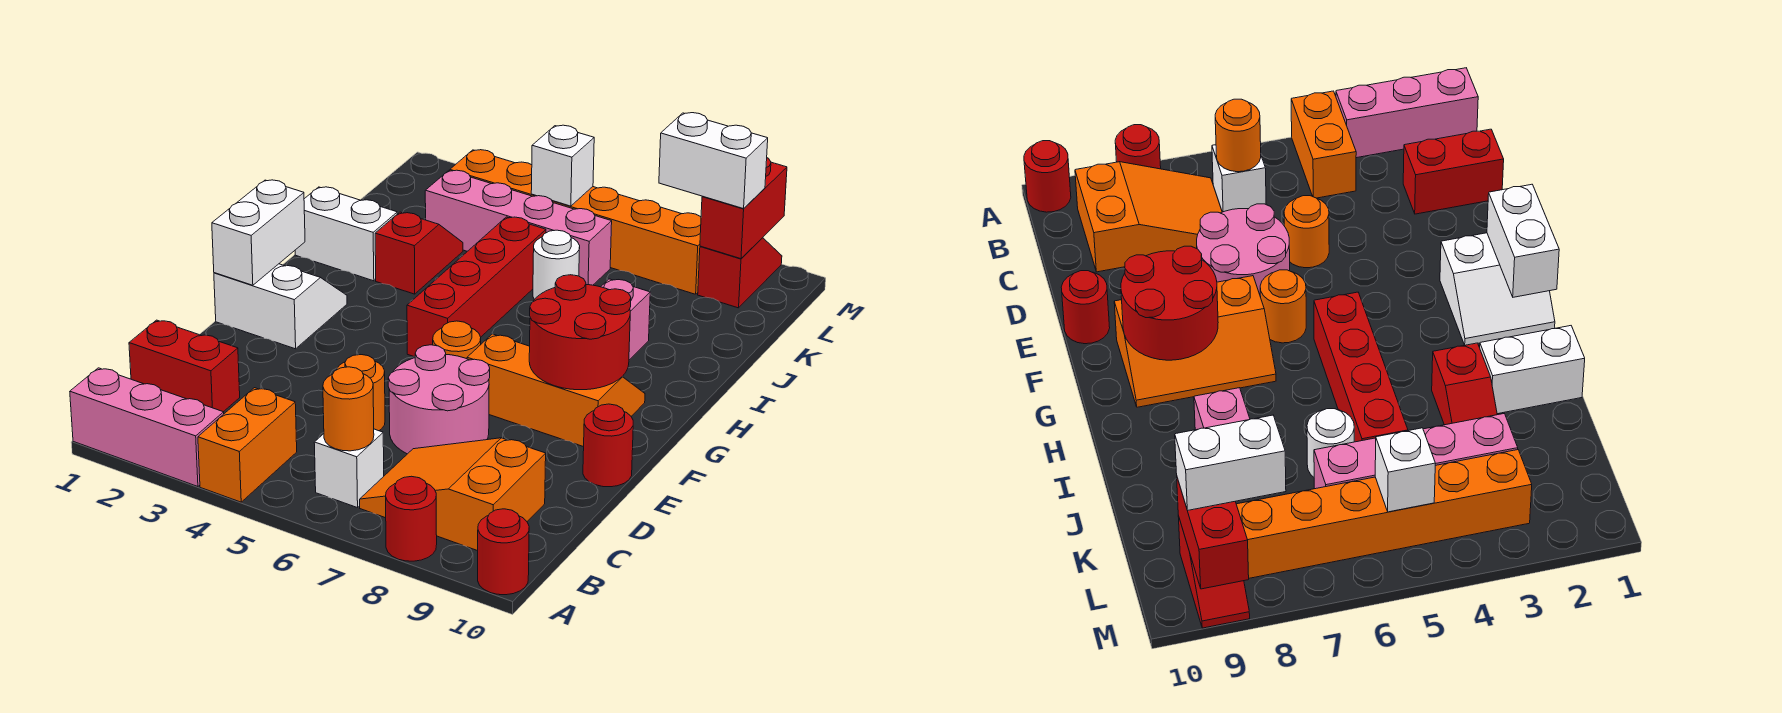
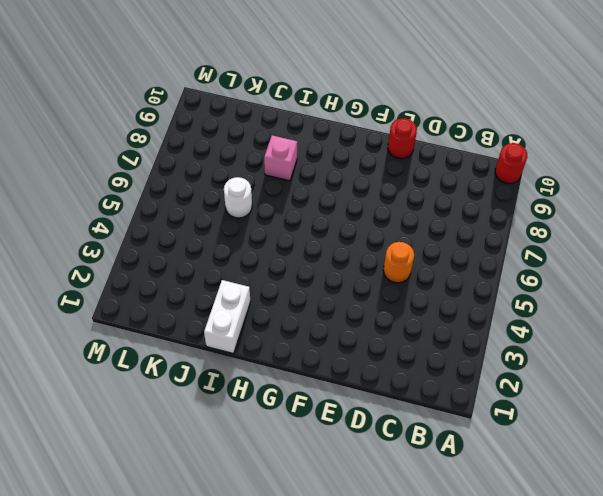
none -> pink brick A1:A3 level 1
none -> orange brick A4:B4 level 1
none -> red round brick A8 level 1

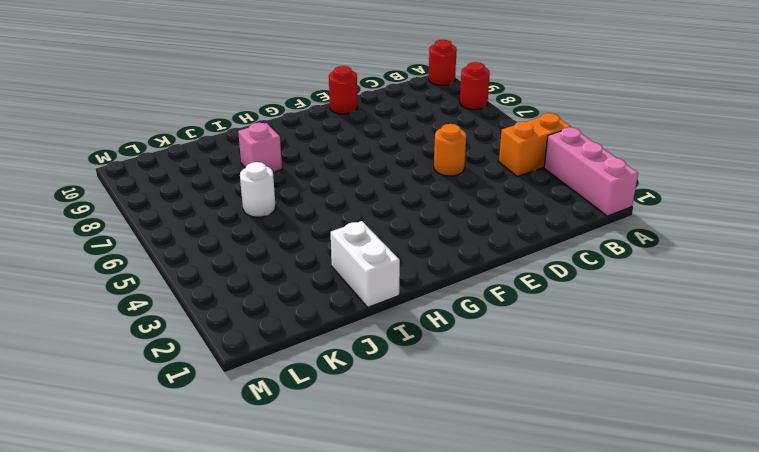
none -> white brick B6 level 1
none -> orange slope B7:C9 level 1 top 9
none -> red brick C1:C2 level 1

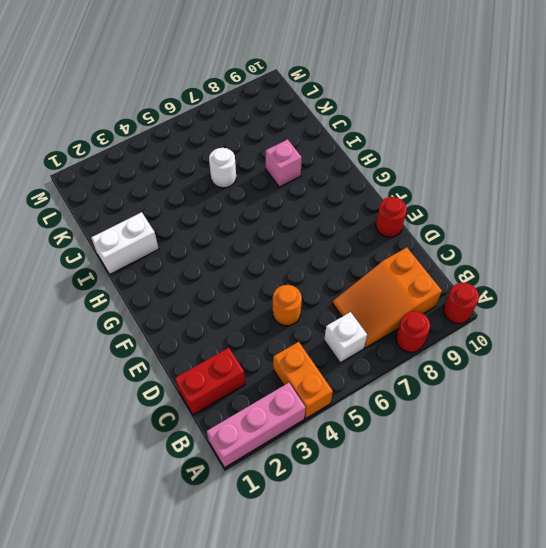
none -> pink round brick D6:E7 level 1
none -> white slope F1:G2 level 1 top F
none -> orange round brick F6 level 1

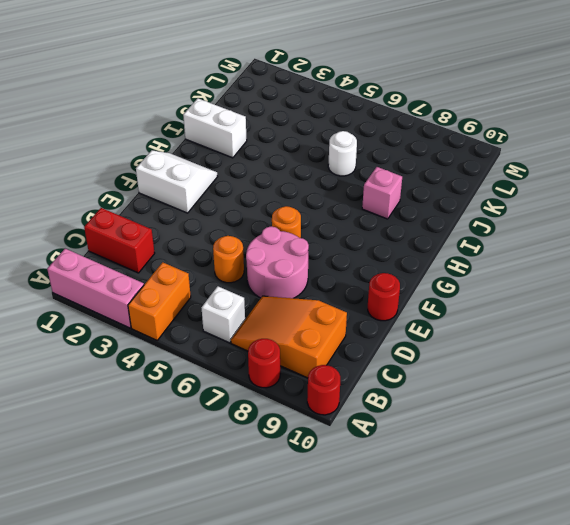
none -> orange slope F7:G9 level 1 top F
none -> red brick G5:J5 level 1
none -> red slope I3:J3 level 1 top I

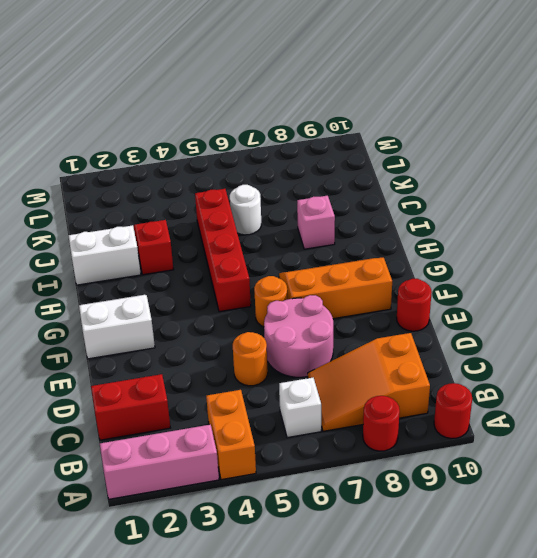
none -> pink brick K3:K6 level 1
none -> orange brick L3:L8 level 1
none -> red slope L9:M9 level 1 top L

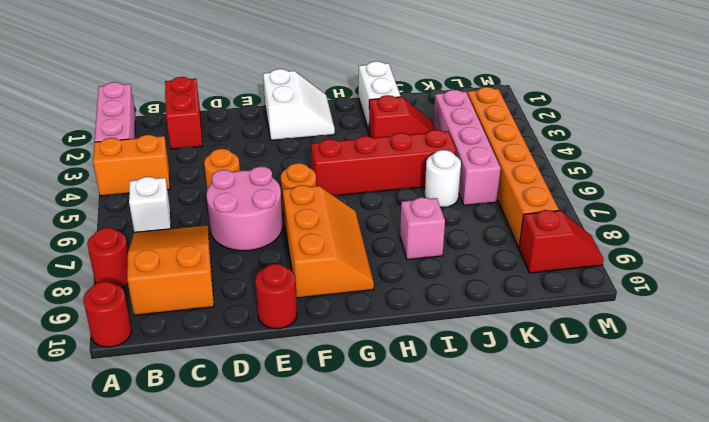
none -> orange round brick B6 level 2
none -> white brick F1:G1 level 2
none -> red round brick F8:G9 level 2

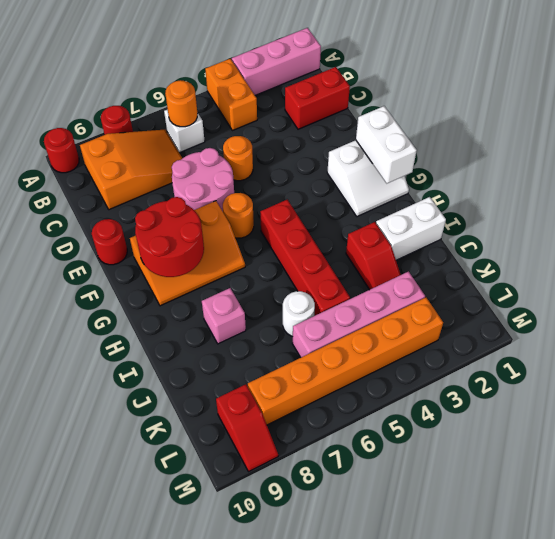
none -> white brick L5 level 2
none -> red brick L9:M9 level 2
none -> white brick L8:L9 level 3

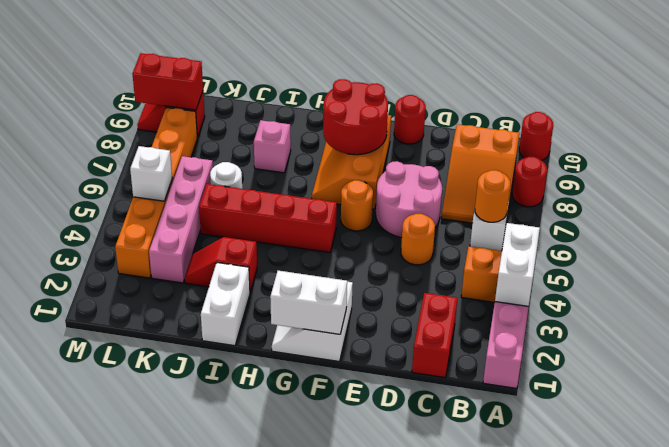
white brick A3:A4 level 2 -> white brick L8:L9 level 3

